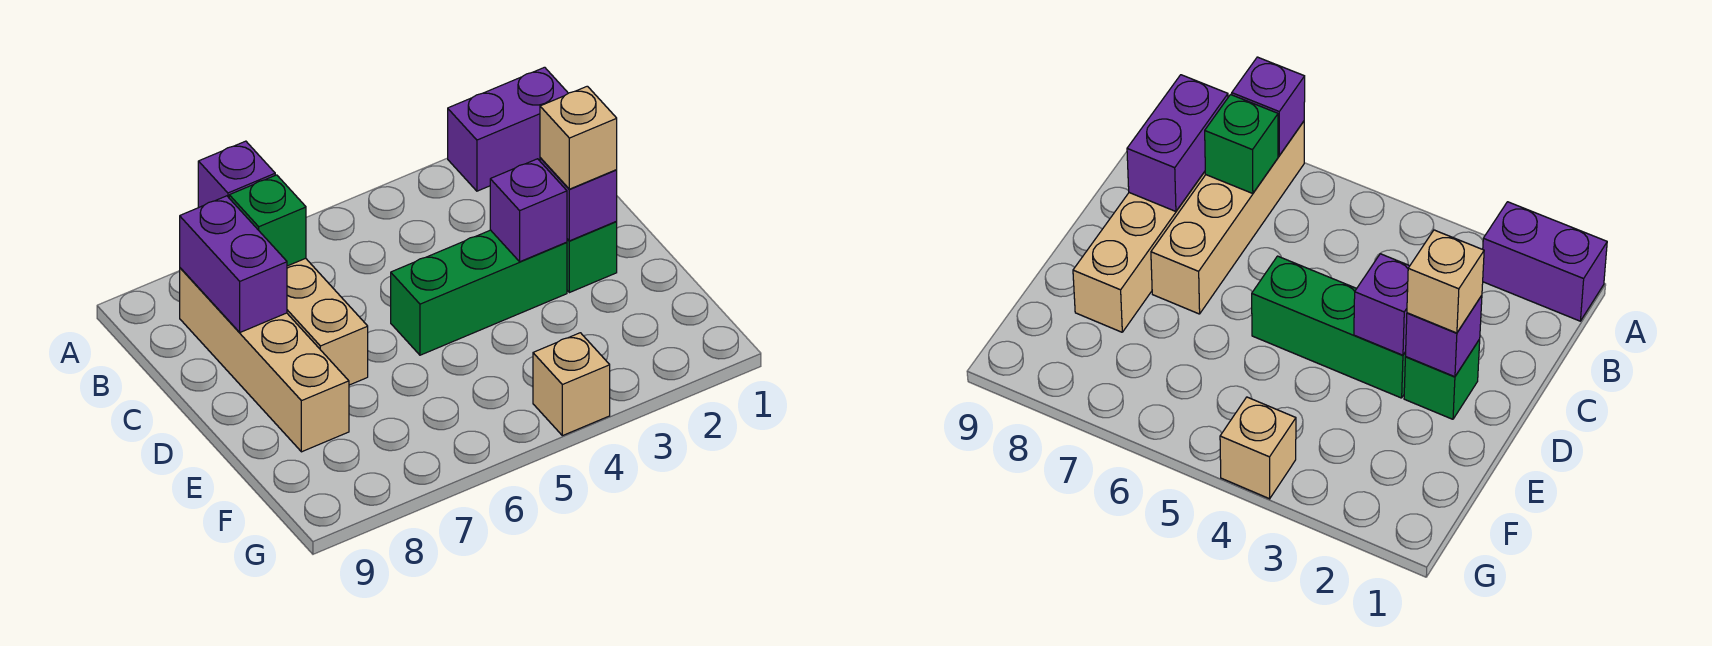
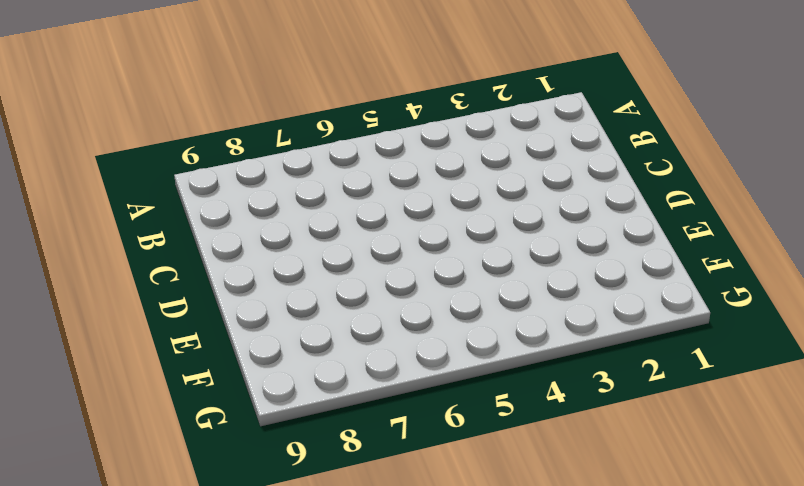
none -> purple brick A1:A2 level 1
none -> tan brick A7:D7 level 1
none -> tan brick B8:E8 level 1

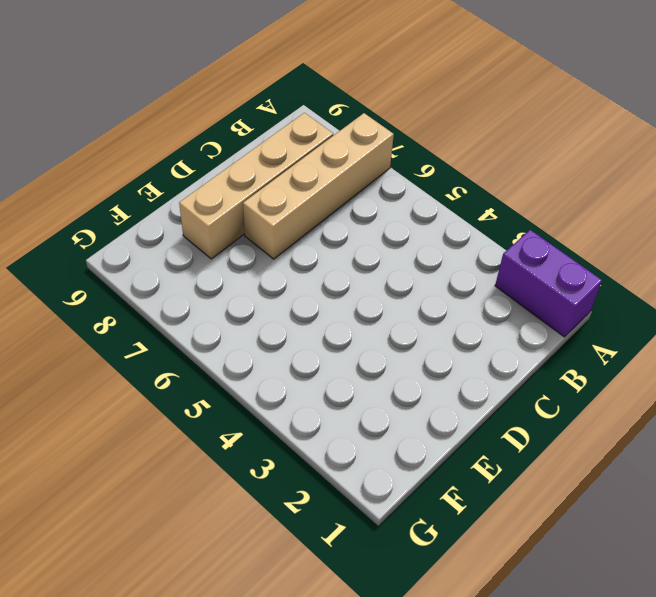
none -> green brick D2 level 1
none -> green brick D3:D5 level 1
none -> tan brick G4 level 1

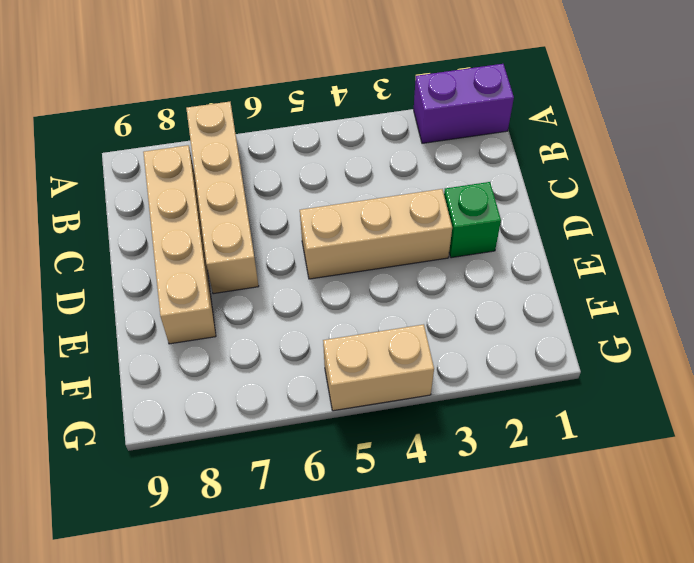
tan brick D3:D5 level 1 -> green brick D3:D5 level 1
tan brick G4:G5 level 1 -> tan brick G4 level 1
none -> purple brick A7 level 2
none -> green brick B7 level 2
none -> purple brick B8:C8 level 2

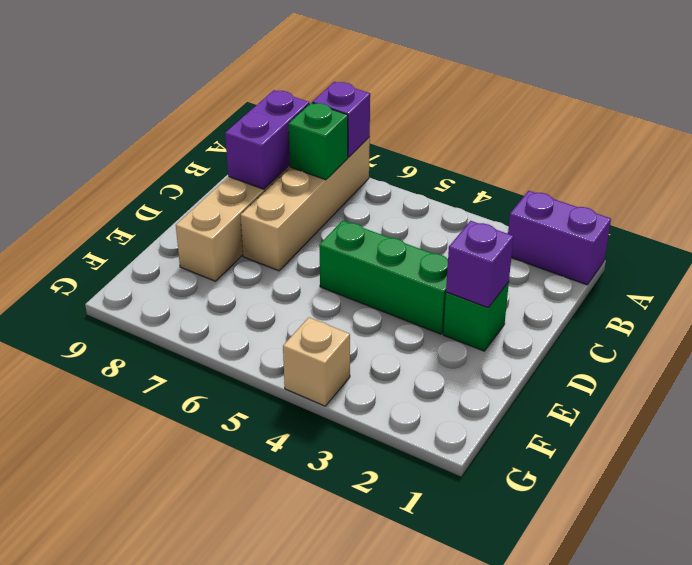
none -> purple brick D3 level 2
none -> tan brick D2 level 3

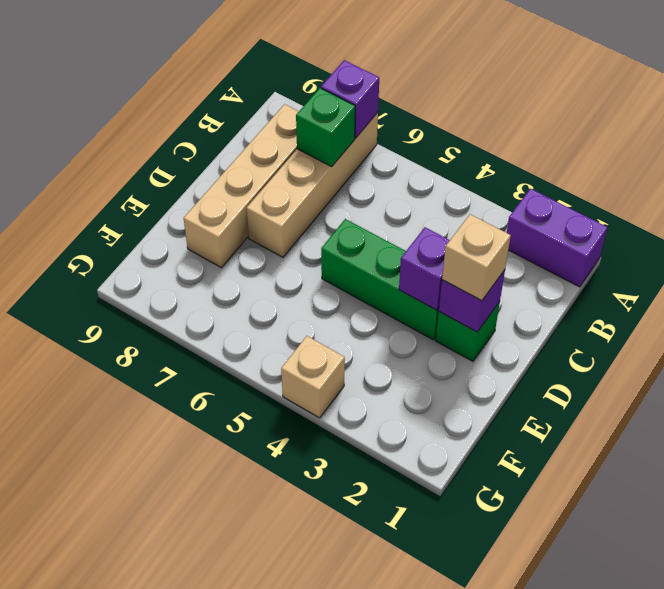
none -> purple brick B8:C8 level 2

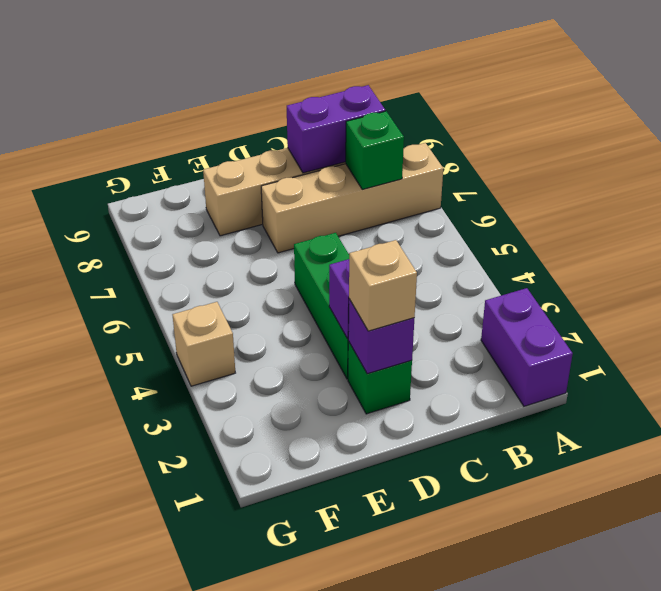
none -> purple brick A7 level 2

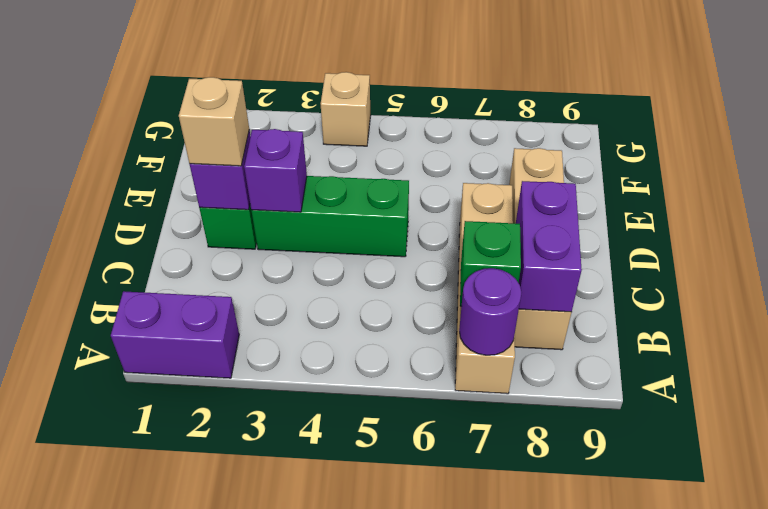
purple round brick A7 level 2 -> purple brick A7 level 2

